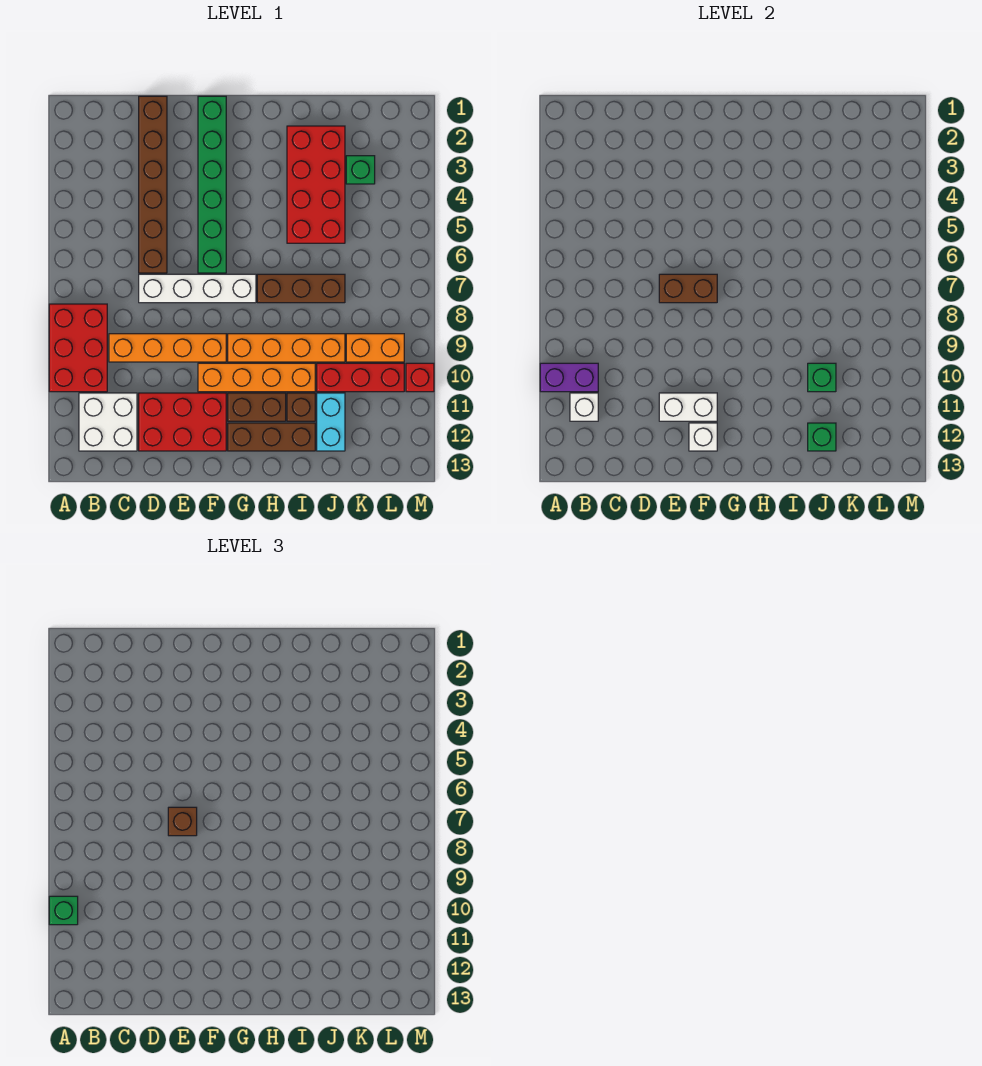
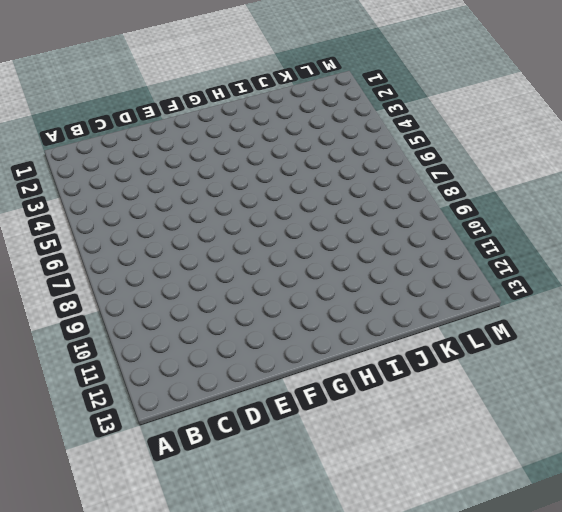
none -> red brick A8:B10 level 1
none -> white brick B11:C12 level 1
none -> orange brick C9:F9 level 1

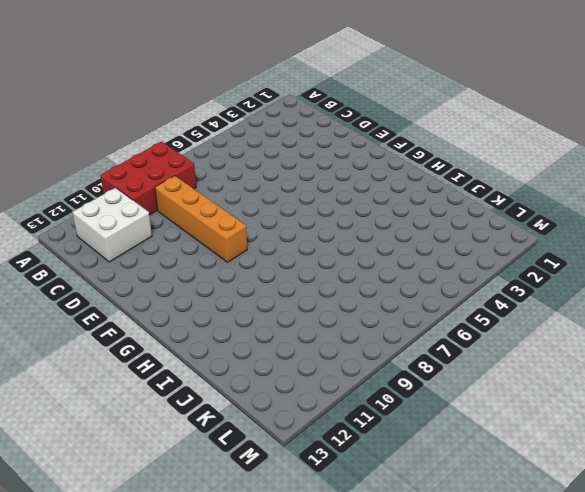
none -> brown brick D1:D6 level 1
none -> white brick D7:G7 level 1
none -> red brick D11:F12 level 1

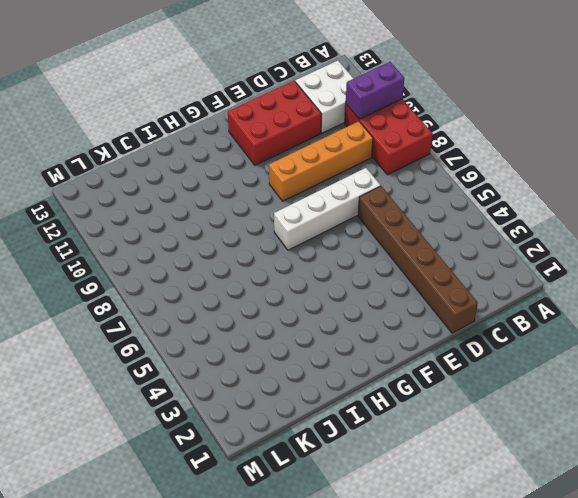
none -> green brick F1:F6 level 1
none -> orange brick F10:I10 level 1
none -> orange brick G9:J9 level 1

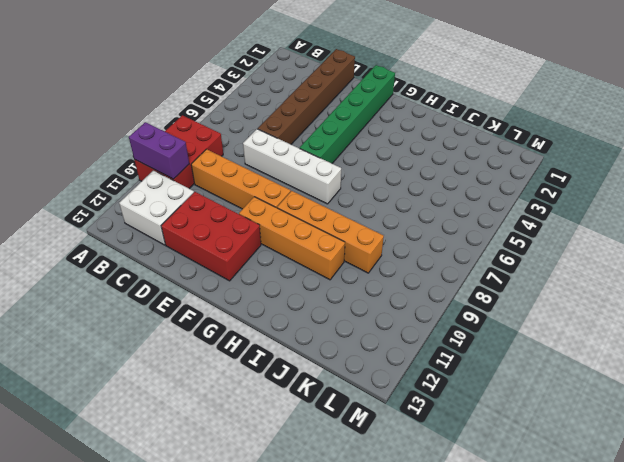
none -> brown brick G11:H11 level 1
none -> brown brick G12:I12 level 1
none -> brown brick H7:J7 level 1

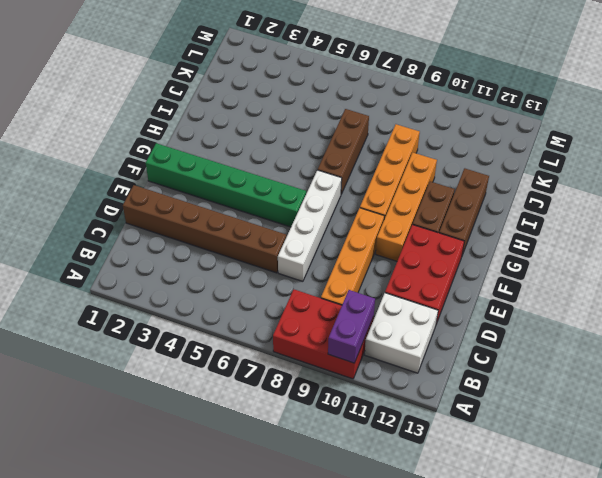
none -> red brick I2:J5 level 1
none -> brown brick I11 level 1
none -> red brick J10:L10 level 1

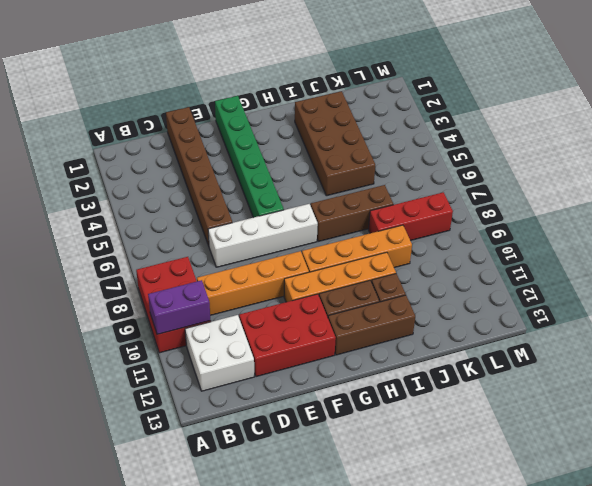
brown brick I2:J5 level 1 -> red brick I2:J5 level 1
red brick J8:L8 level 1 -> red brick J10:L10 level 1
none -> cyan brick J11:J12 level 1
none -> green brick K3 level 1
none -> orange brick K9:L9 level 1

